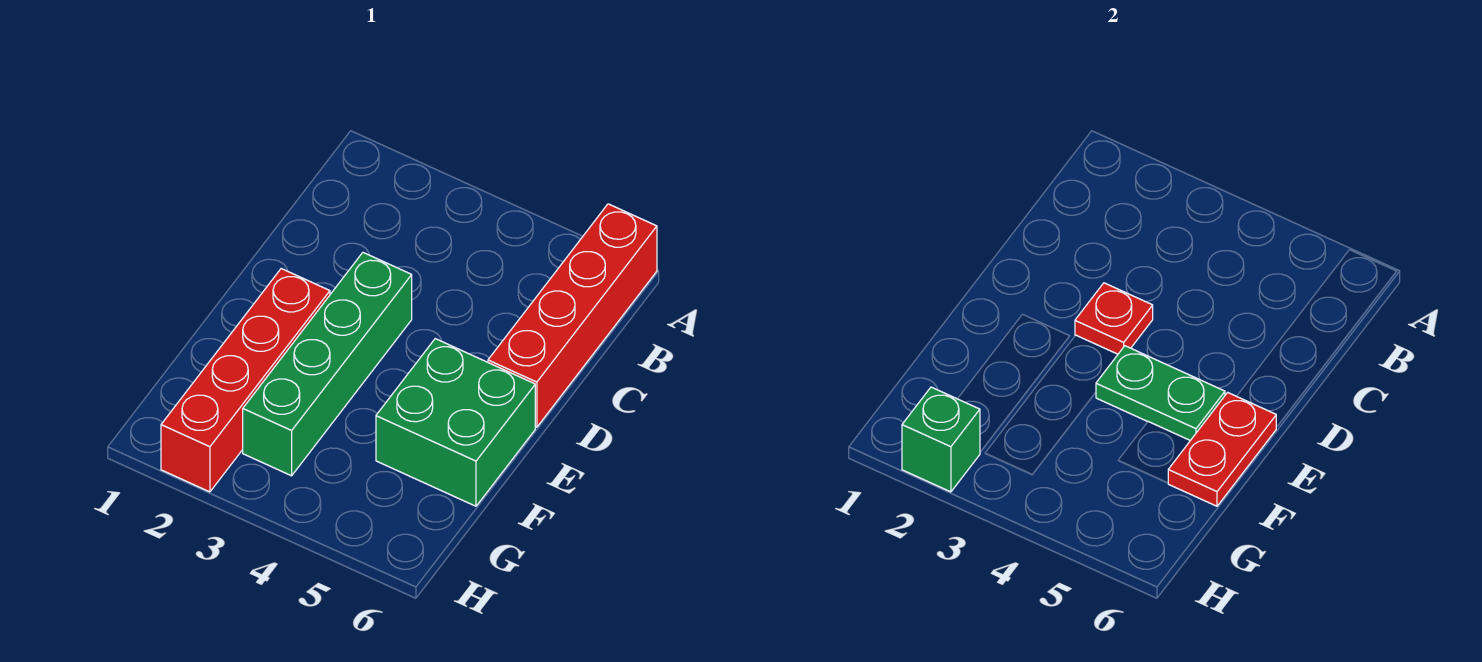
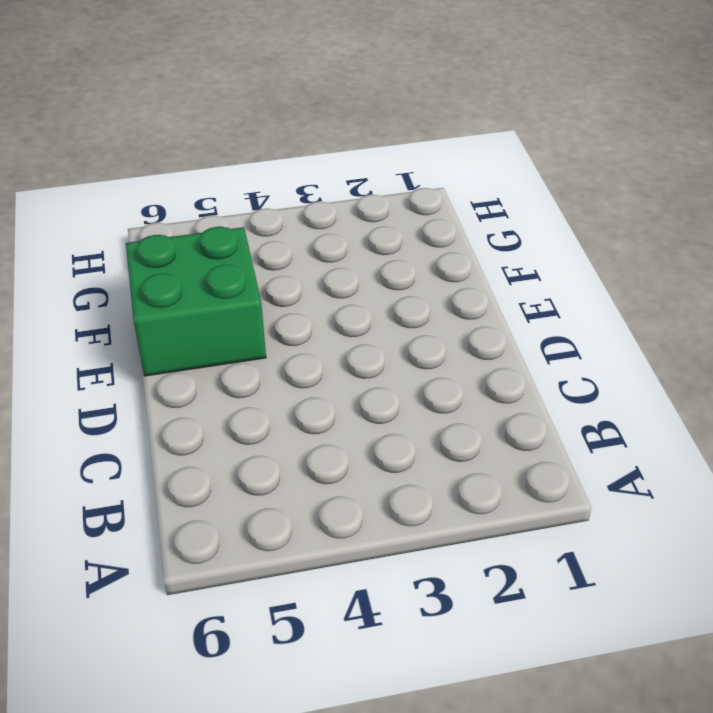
none -> red brick A6:D6 level 1
none -> green brick D3:G3 level 1

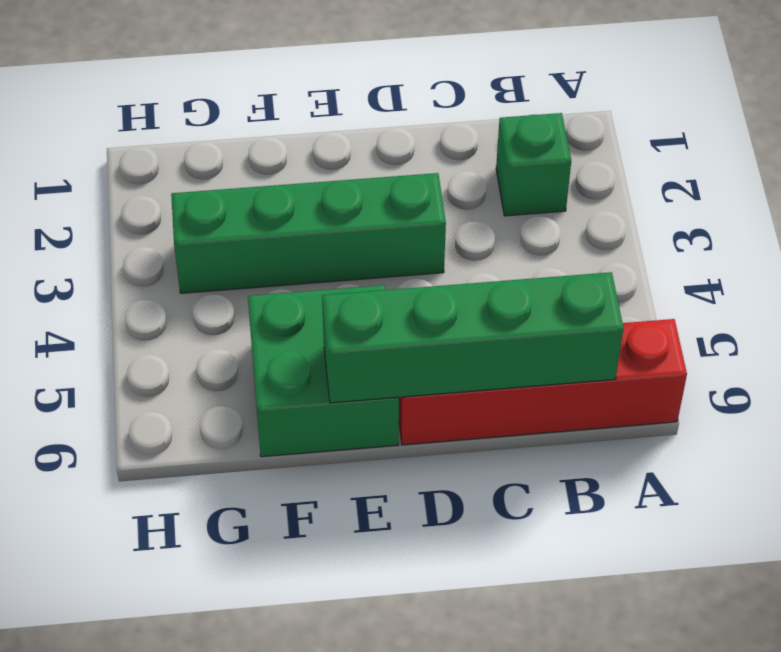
green brick B2 level 1 -> green brick H2 level 2
green brick B6:E6 level 2 -> red plate E6:F6 level 2
none -> red brick E2:H2 level 1
none -> red plate D3 level 2

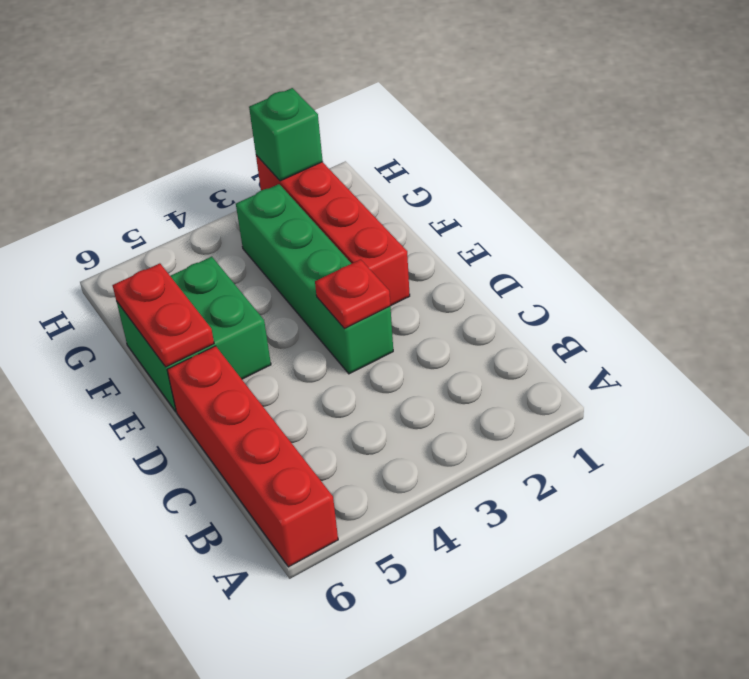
none -> green plate E4:E5 level 2

